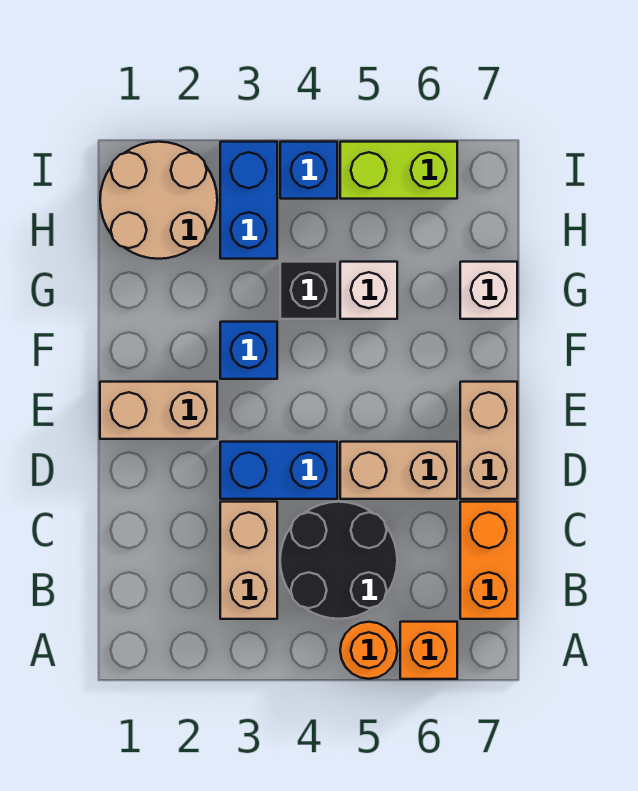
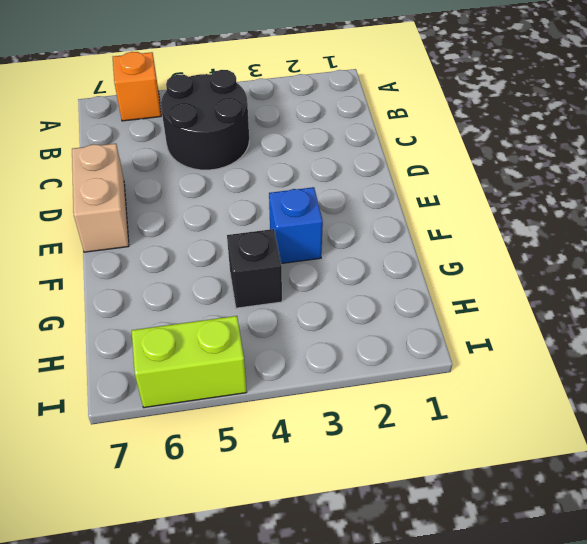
none -> orange round brick A5 level 1
none -> tan brick B3:C3 level 1
none -> orange brick B7:C7 level 1

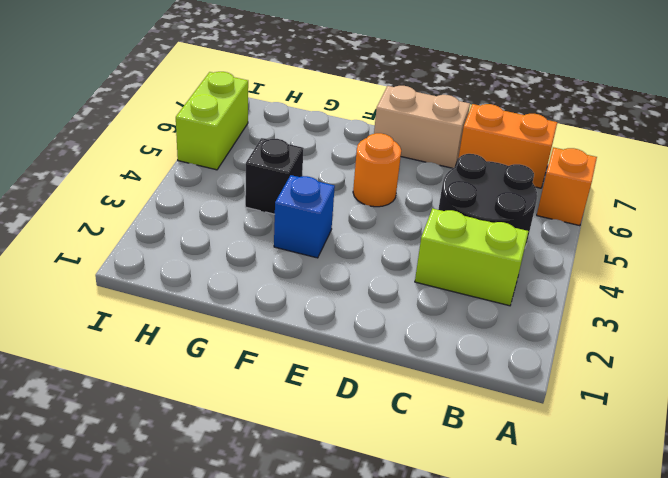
lime brick B3:C3 level 1 -> tan brick B3:C3 level 1
orange round brick E5 level 1 -> orange round brick A5 level 1
none -> blue brick D3:D4 level 1
none -> tan brick D5:D6 level 1
none -> tan brick E1:E2 level 1

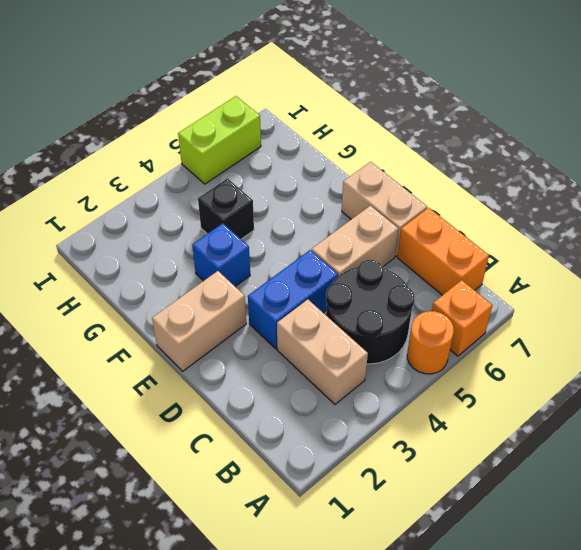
none -> white brick G5 level 1
none -> white brick G7 level 1
none -> tan round brick H1:I2 level 1

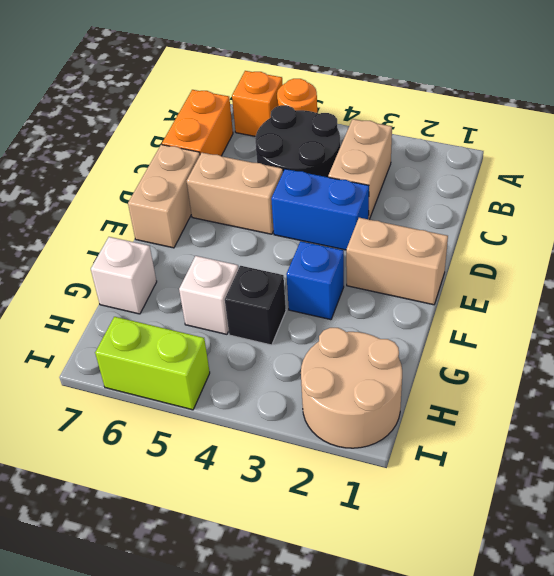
none -> blue brick H3:I3 level 1
none -> blue brick I4 level 1

